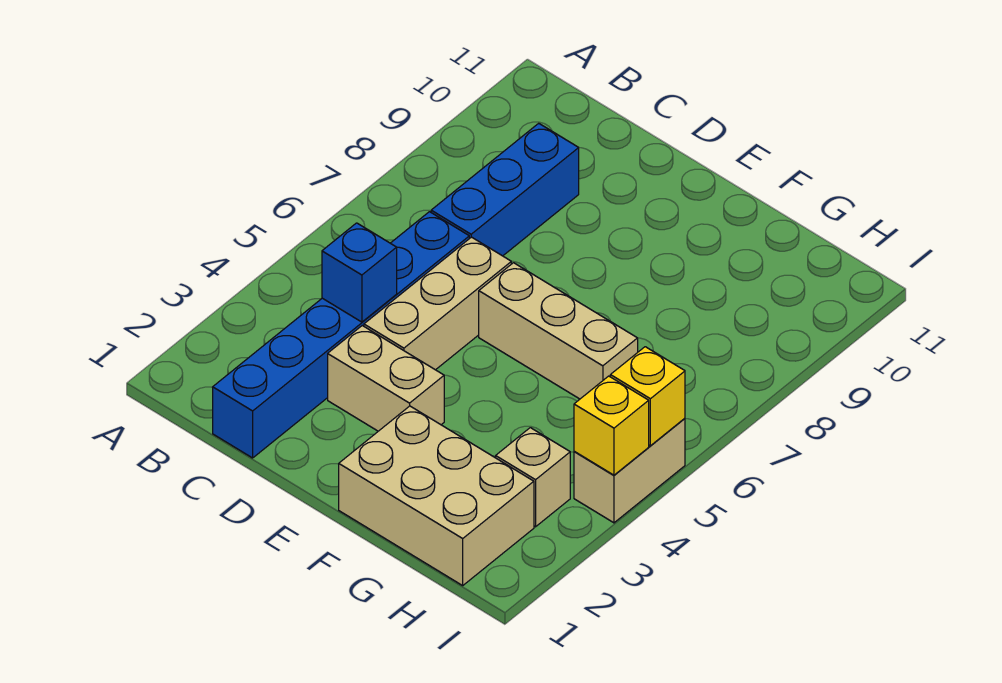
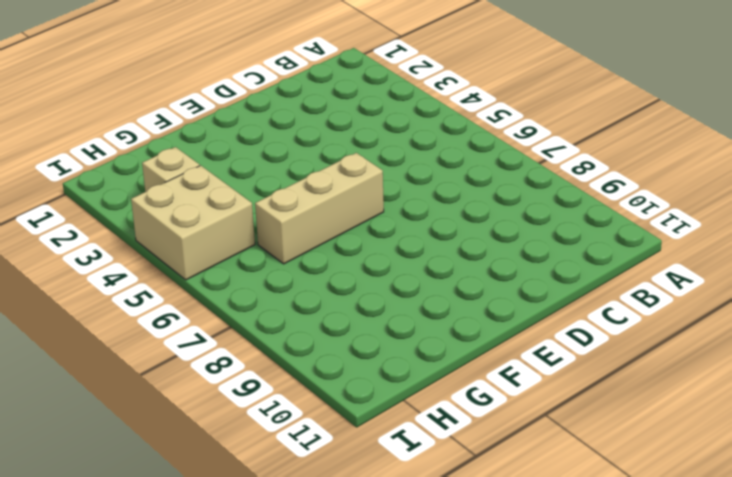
tan brick H4:I5 level 1 -> tan brick I4:I5 level 1
none -> blue brick C1:C6 level 1
none -> blue brick C7:C9 level 1

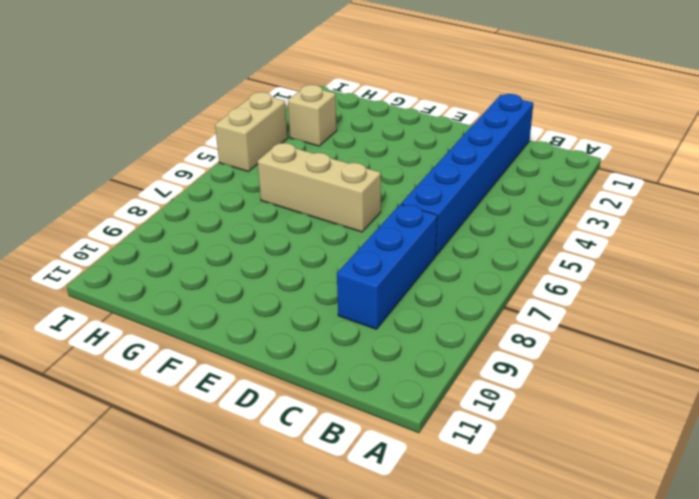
none -> tan brick D3:E3 level 1
none -> tan brick D4:D6 level 1

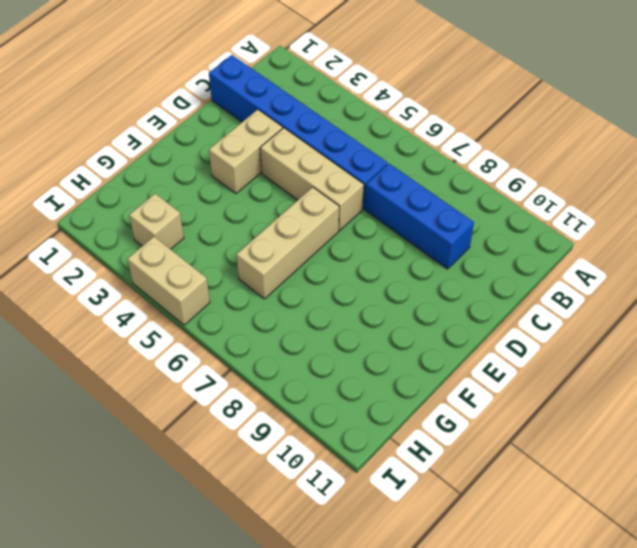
none -> tan brick F1:H2 level 1
none -> blue brick C4 level 2

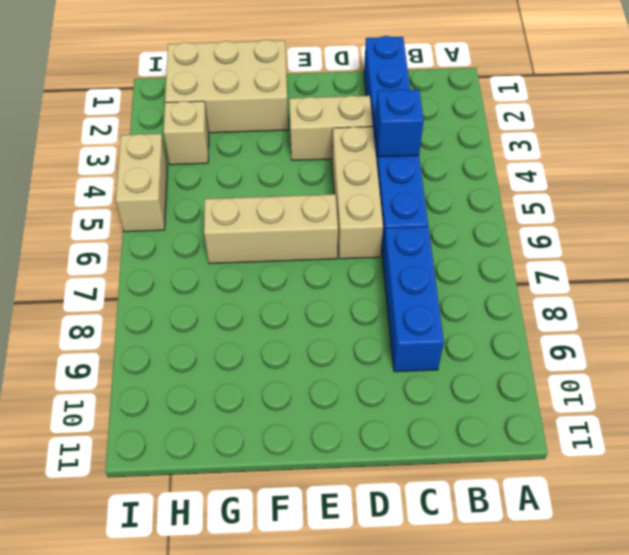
none -> yellow brick I4 level 2
none -> yellow brick I5 level 2

